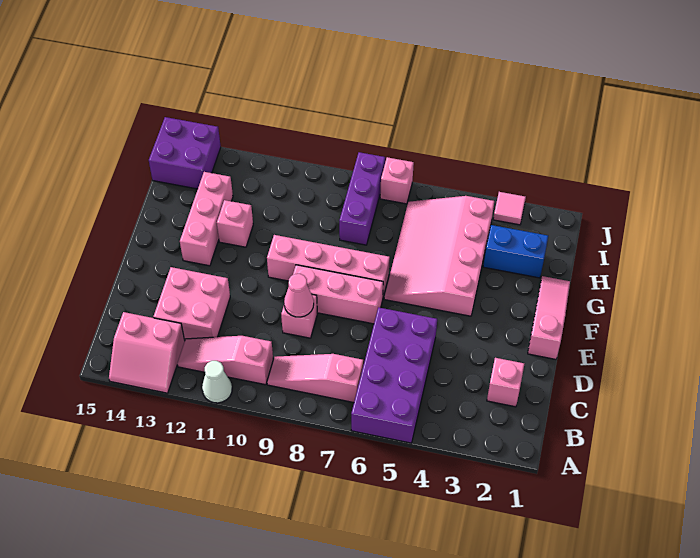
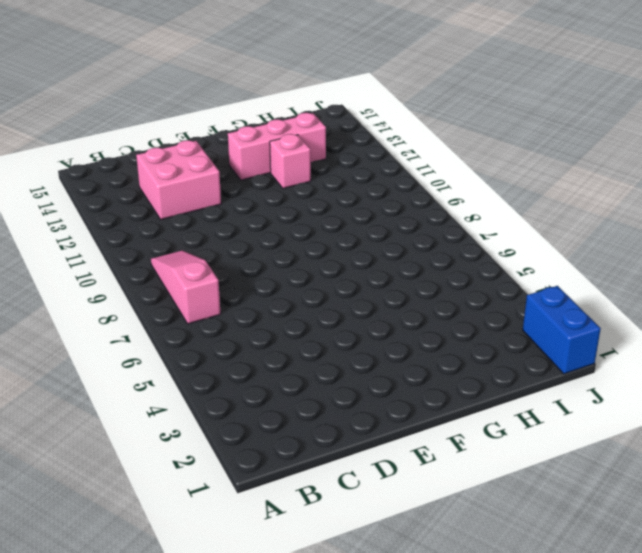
blue brick J1:J2 level 1 -> blue brick H2:H3 level 1
none -> purple brick A5:D6 level 1
none -> white cone A11 level 1
none -> pink slope A13:B14 level 1 top B

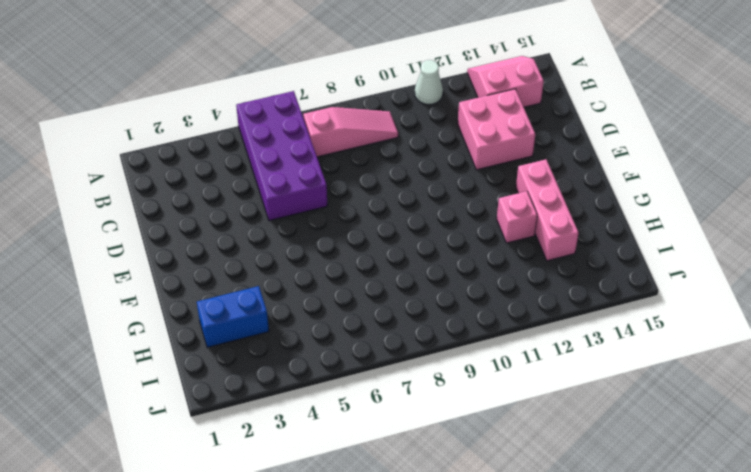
none -> pink slope B10:B12 level 1 top 10
none -> pink brick C2 level 1
none -> pink brick D9 level 1

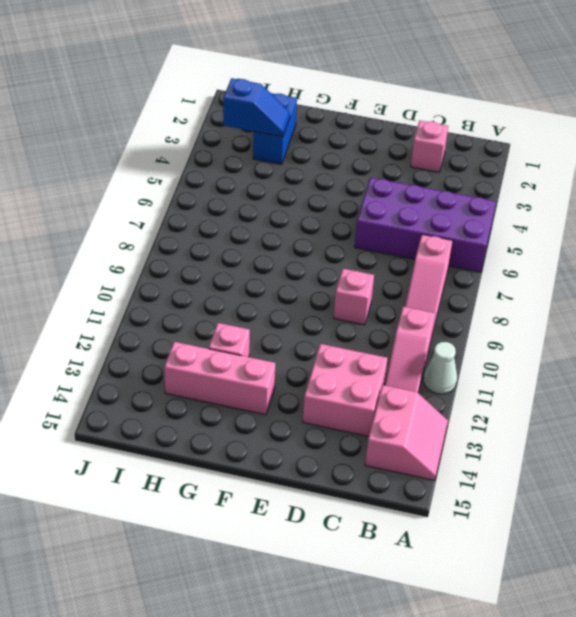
blue slope H3:I3 level 2 top I -> none
none -> pink slope E1:G1 level 1 top E
none -> pink brick E7:E9 level 1
none -> pink slope F4:I6 level 1 top 4

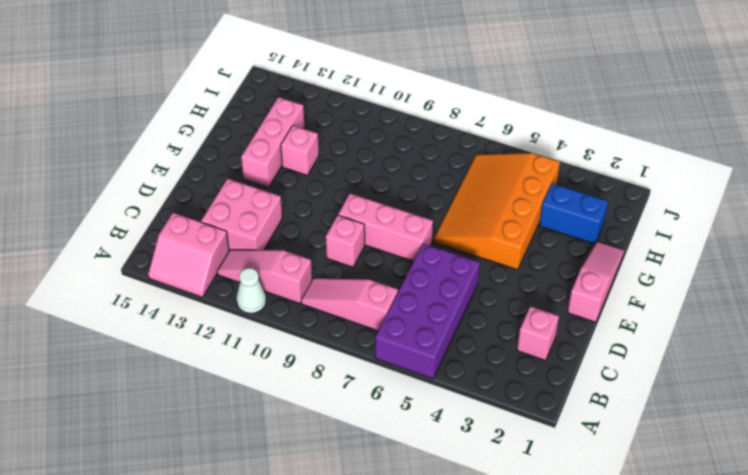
orange slope F4:I6 level 1 top 4 -> pink slope F4:I6 level 1 top 4
none -> pink brick F7:F10 level 1
none -> purple brick H8:J8 level 1
none -> purple brick I14:J15 level 1

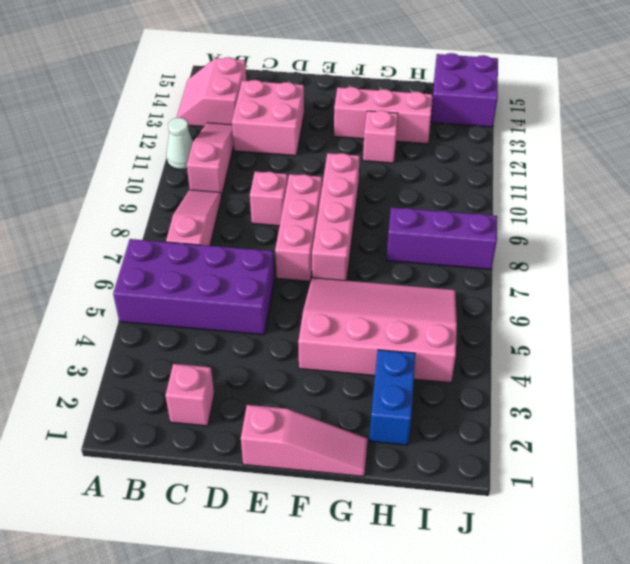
none -> pink tile J3 level 1
none -> pink brick J7 level 1
none -> pink cone D9 level 2

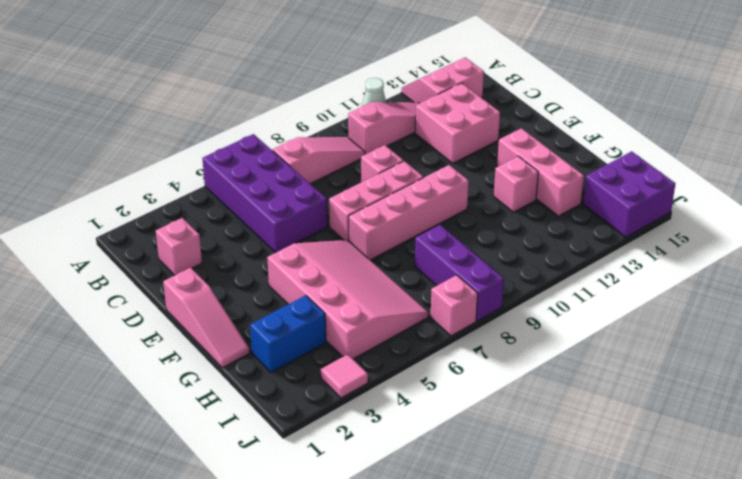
none -> pink cone D9 level 2

